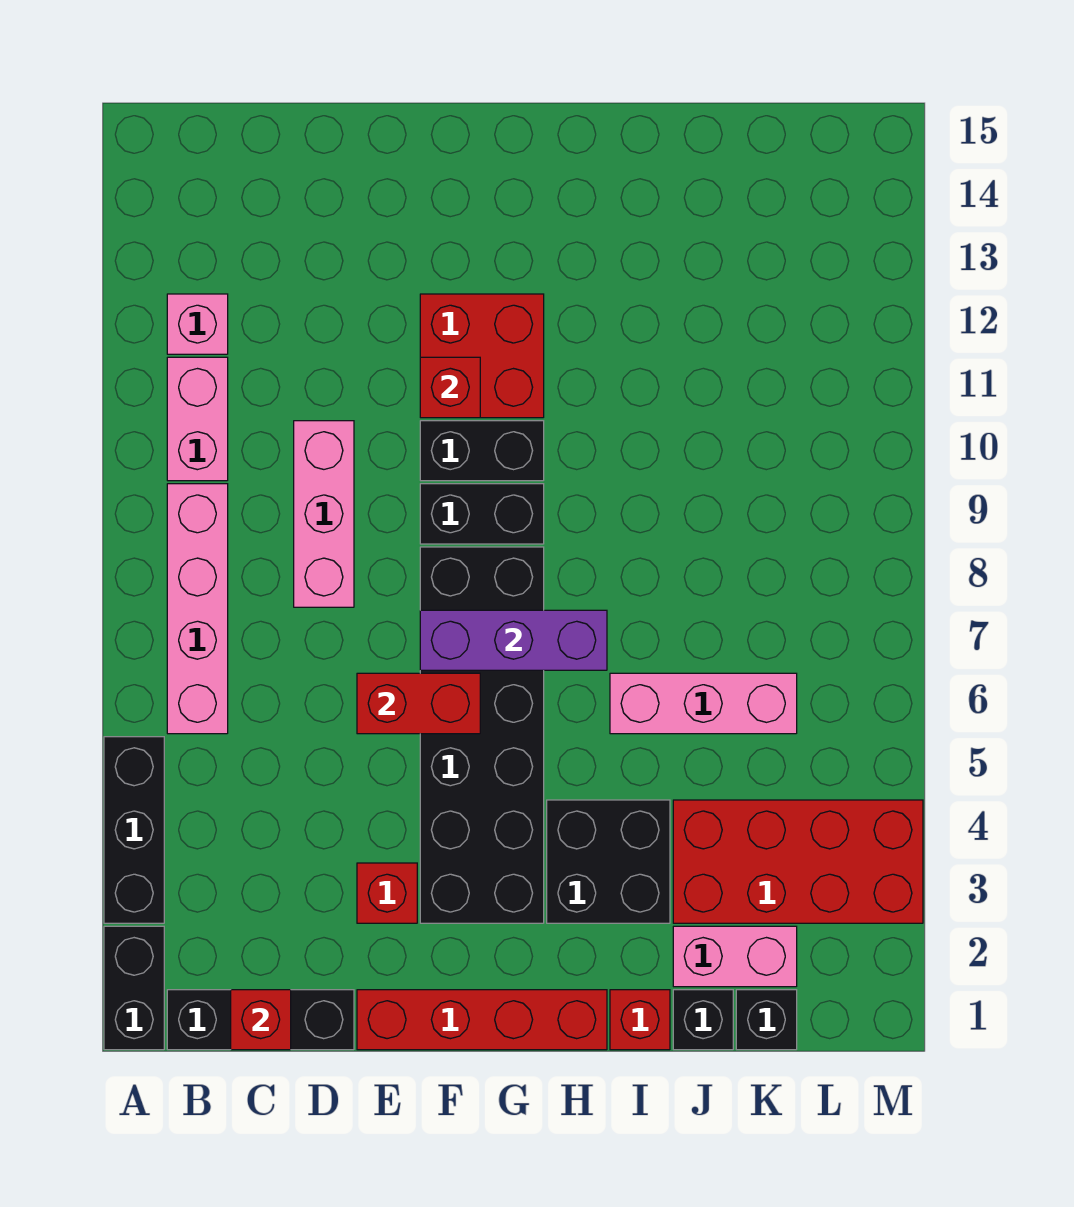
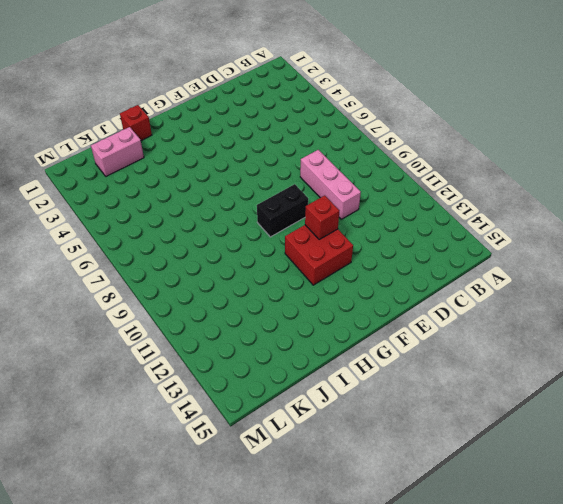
none -> black brick A1:A2 level 1
none -> black brick A3:A5 level 1
none -> black brick B1:D1 level 1

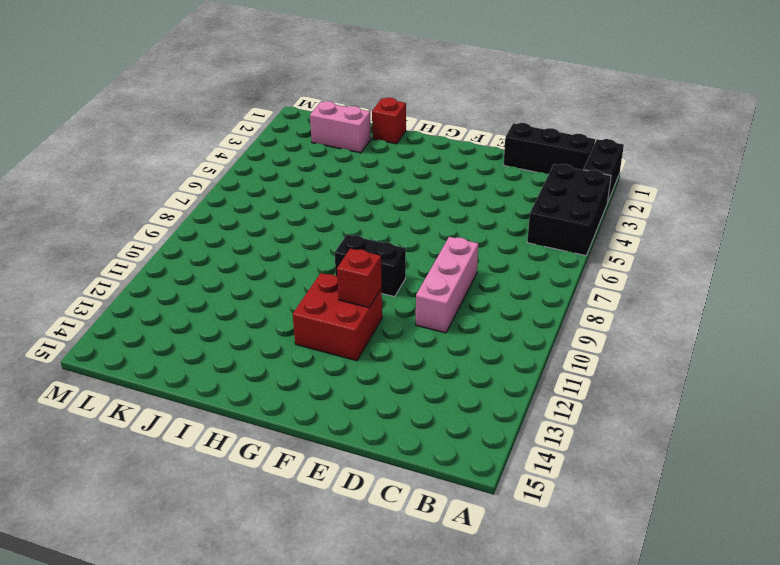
black brick A3:B5 level 1 -> black brick A3:A5 level 1
none -> pink brick B6:B9 level 1
none -> pink brick B10:B11 level 1
none -> pink brick B12 level 1

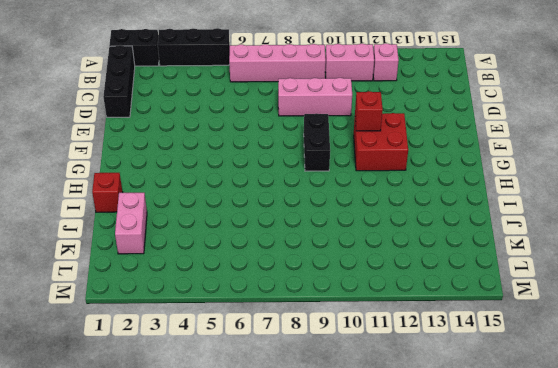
none -> red brick E1:H1 level 1
none -> red brick E3 level 1
none -> black brick F3:G8 level 1

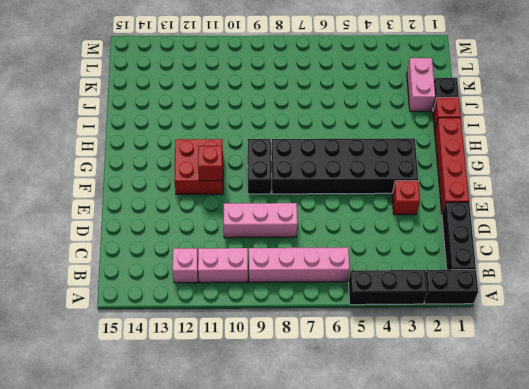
none -> black brick F10:G10 level 1
none -> black brick H3:I4 level 1
none -> pink brick I6:K6 level 1

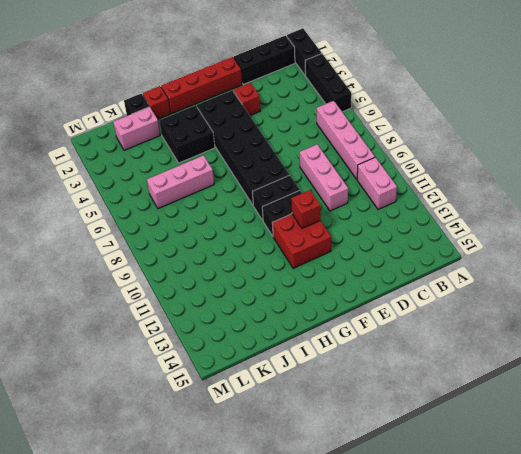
none -> pink brick B12 level 1
none -> red brick J3:M4 level 1
none -> black brick K1 level 1

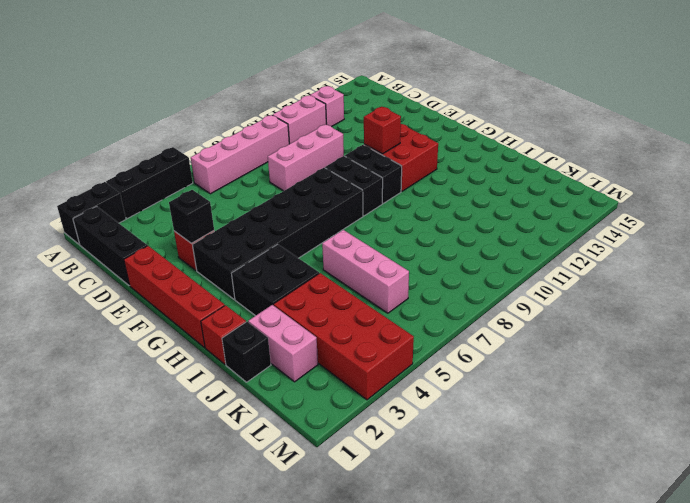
black brick E3 level 2 -> black brick K1 level 1
none -> red brick C1 level 2
none -> red brick E6:F6 level 2
none -> purple brick F7:H7 level 2

